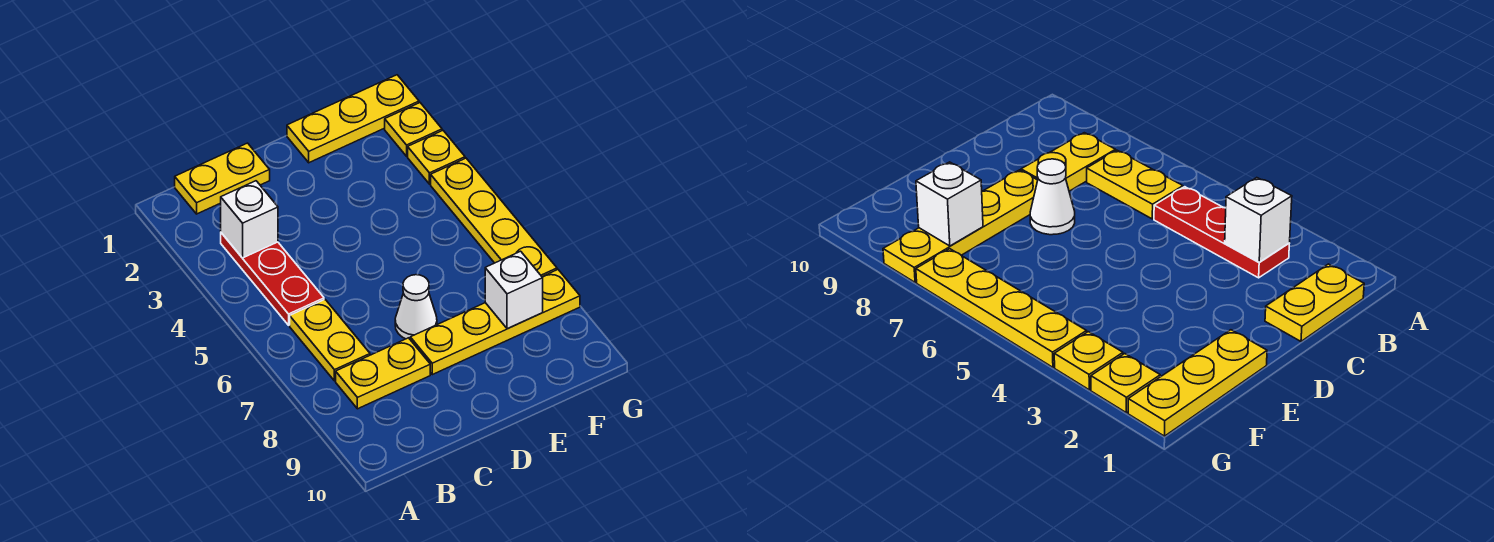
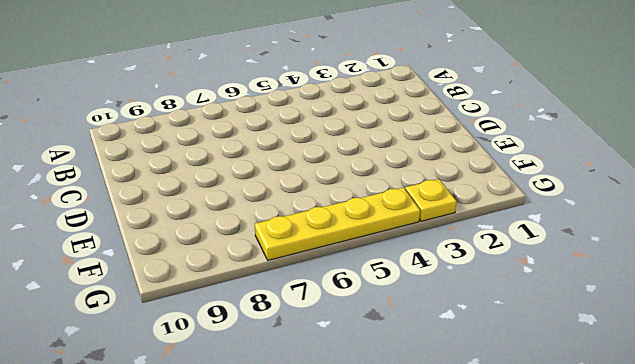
none -> yellow plate B1:C1 level 1
none -> red plate B3:B5 level 1
none -> yellow plate B6:B7 level 1

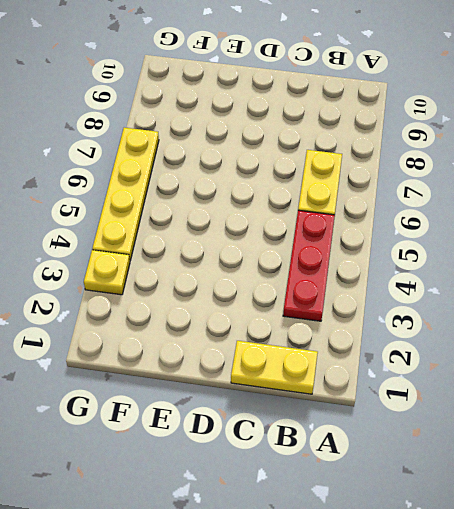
none -> yellow plate B8:C8 level 1
none -> white cone D7 level 1
none -> yellow plate D8:G8 level 1

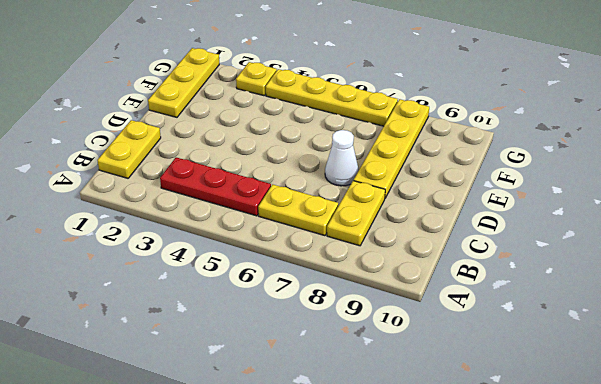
none -> yellow plate G2 level 1
none -> white brick B3 level 2
none -> white brick F8 level 2

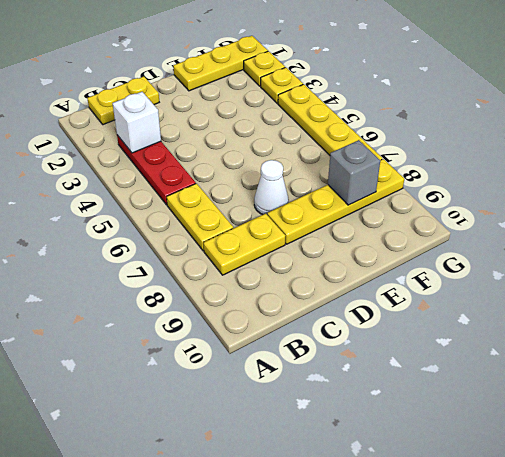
grey brick F8 level 2 -> white brick F8 level 2

